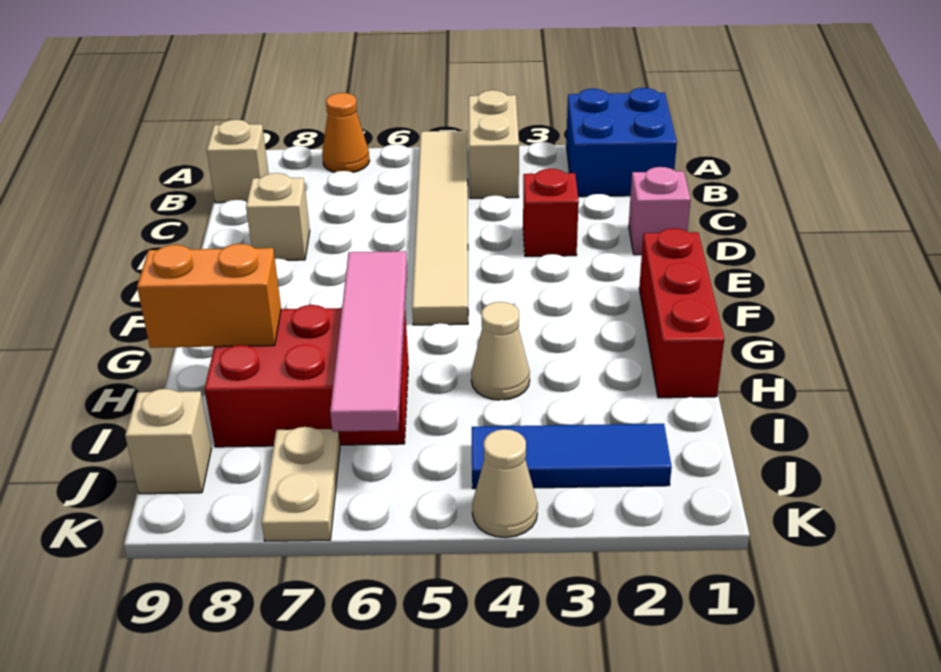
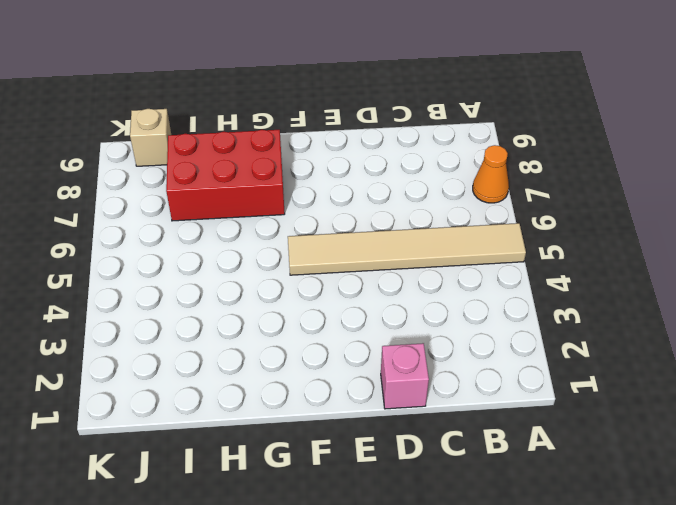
red brick G7:I8 level 1 -> red brick H6:I8 level 1
none -> blue brick A1:B2 level 1
none -> tan brick A4:B4 level 1
none -> tan brick B9 level 1

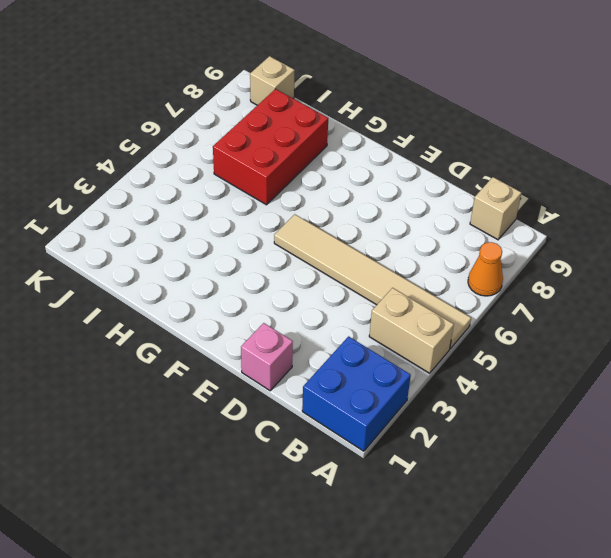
none -> red brick D3 level 1
none -> tan brick D8 level 1
none -> red brick F1:H1 level 1

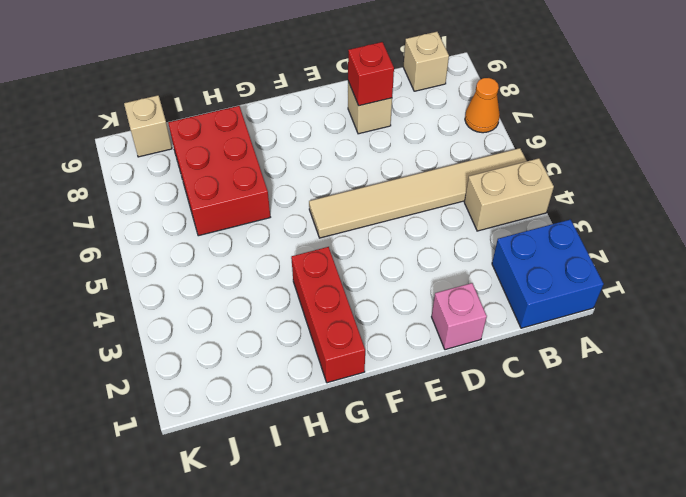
red brick D8 level 2 -> red brick D3 level 1
red brick G1:G3 level 1 -> red brick F1:H1 level 1
none -> tan cone H4 level 1
none -> blue tile J2:J4 level 1
none -> tan plate J7:K7 level 1

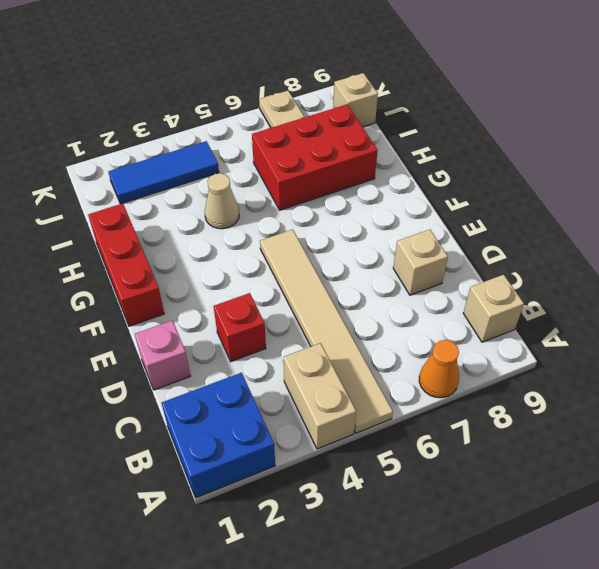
none -> tan cone K4 level 1
none -> pink tile G6:J6 level 2
none -> orange brick H8:H9 level 2

